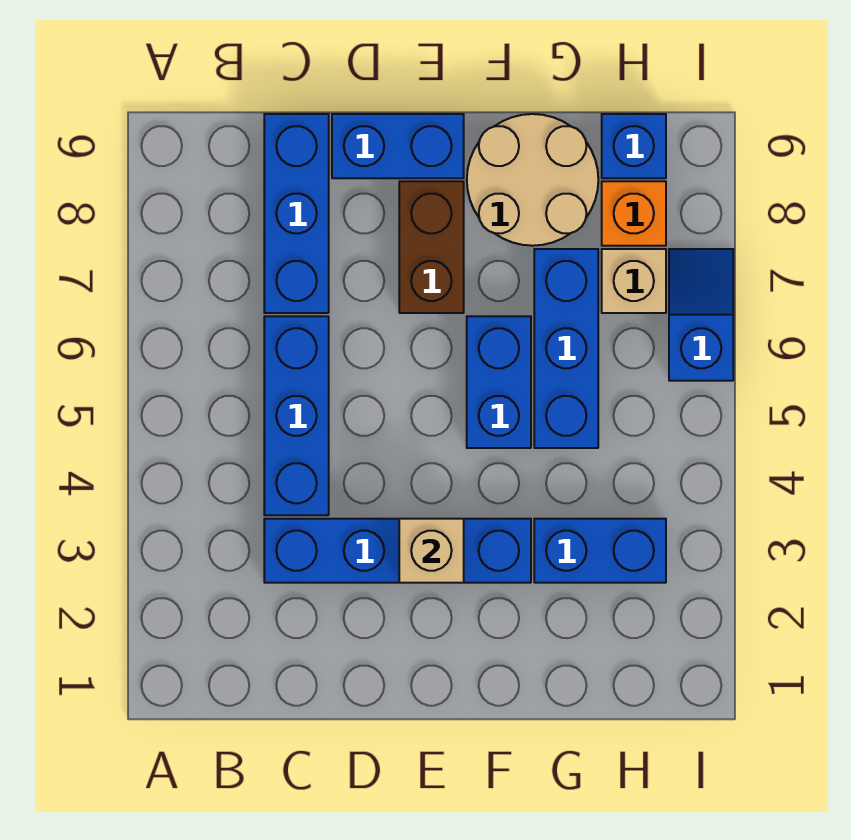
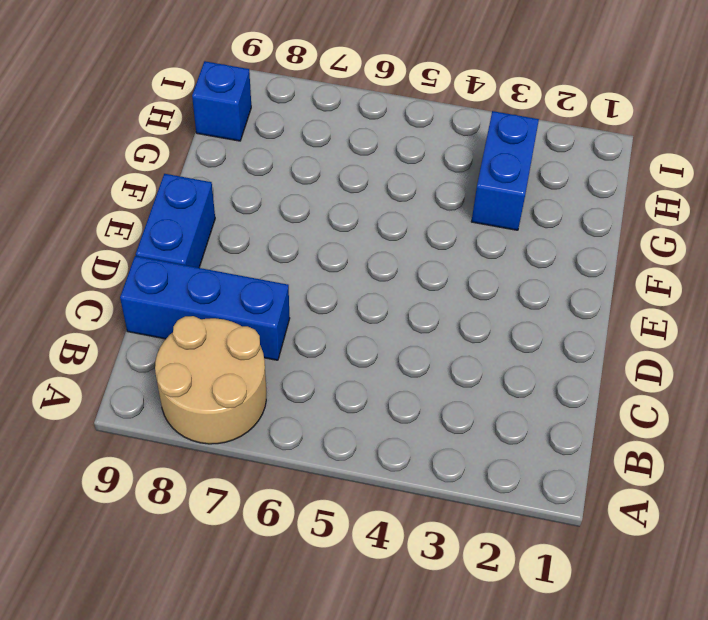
tan round brick A7:B8 level 1 -> tan round brick F8:G9 level 1
none -> blue brick C3:F3 level 1
none -> blue brick C4:C6 level 1
none -> brown brick E7:E8 level 1

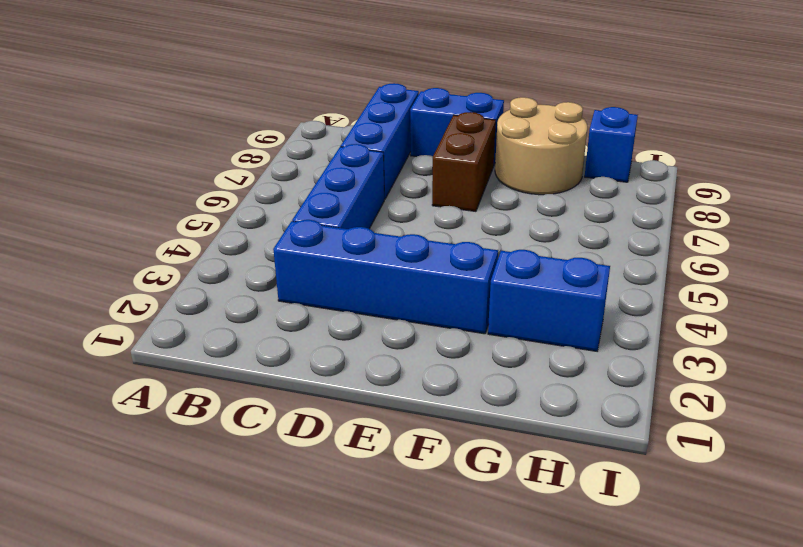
none -> blue brick F5:F6 level 1
none -> blue brick G5:G7 level 1
none -> tan brick H7 level 1

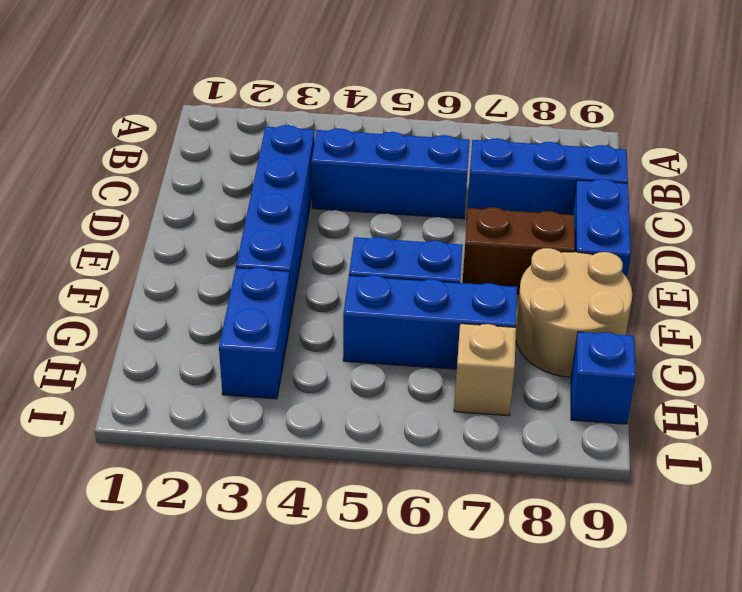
none -> orange brick H8 level 1
none -> blue slope I6:I7 level 1 top 6
none -> tan brick E3 level 2

